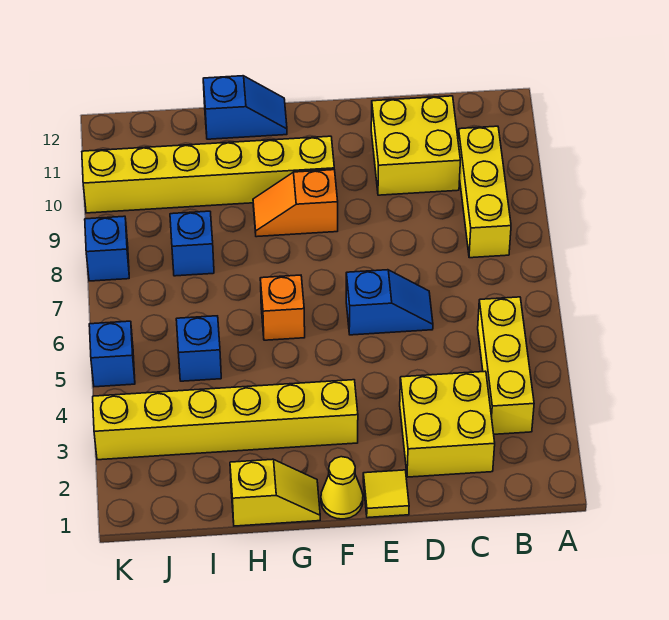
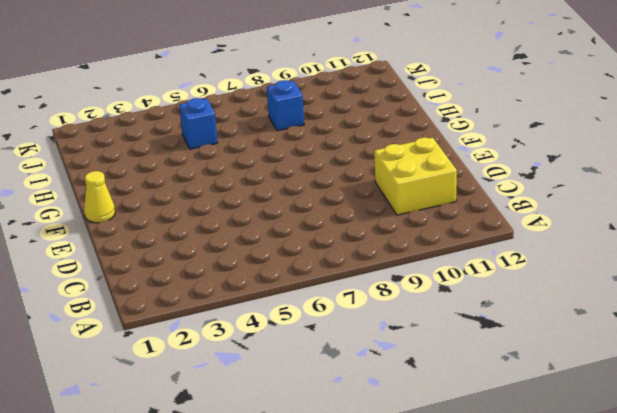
none -> yellow brick B3:B5 level 1
none -> yellow brick B8:B10 level 1
none -> yellow brick C2:D3 level 1

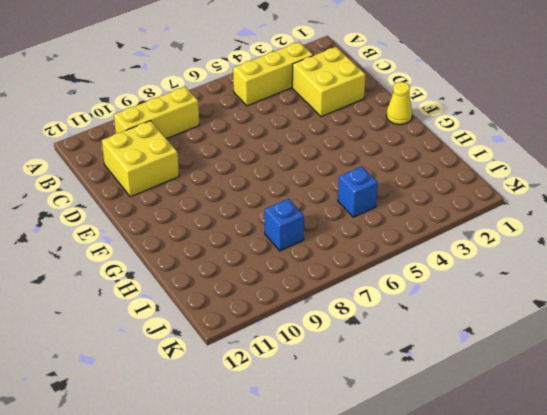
none -> blue slope D6:E6 level 1 top E
none -> yellow tile E1 level 1
none -> yellow brick F3:K3 level 1

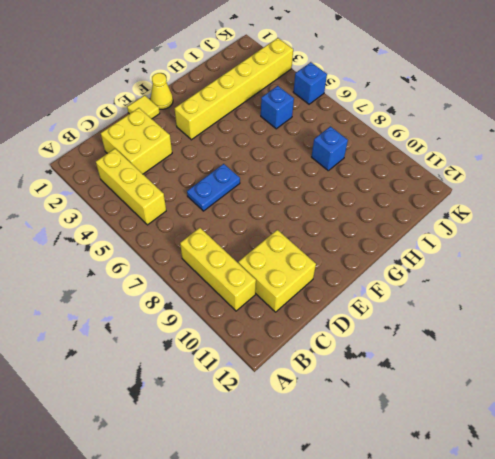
blue plate D6:E6 level 1 -> blue slope D6:E6 level 1 top E
none -> orange slope F9:G9 level 1 top F
none -> yellow brick F10:K10 level 1
none -> yellow slope G1:H1 level 1 top H

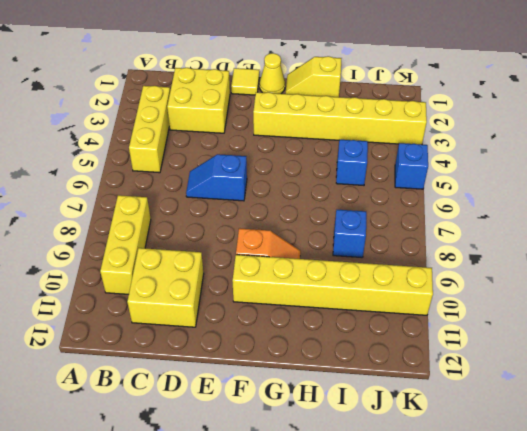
none -> orange brick G6 level 1
none -> blue slope G12:H12 level 1 top H
none -> blue brick K8 level 1

